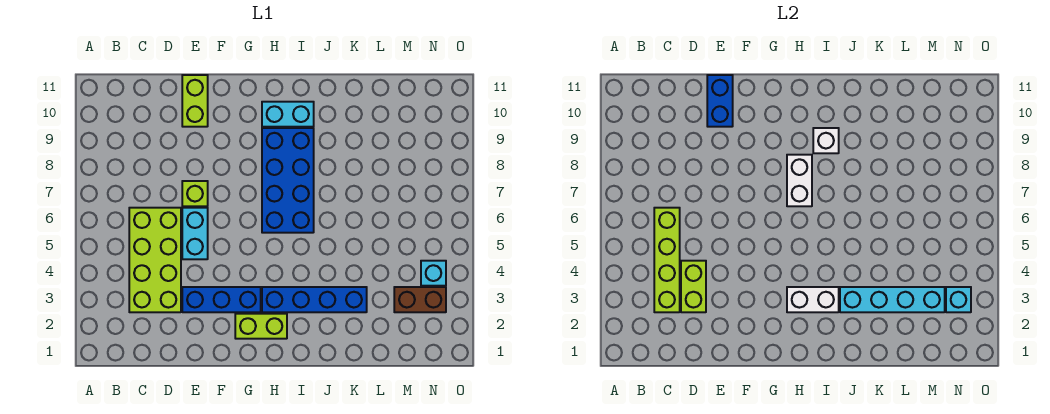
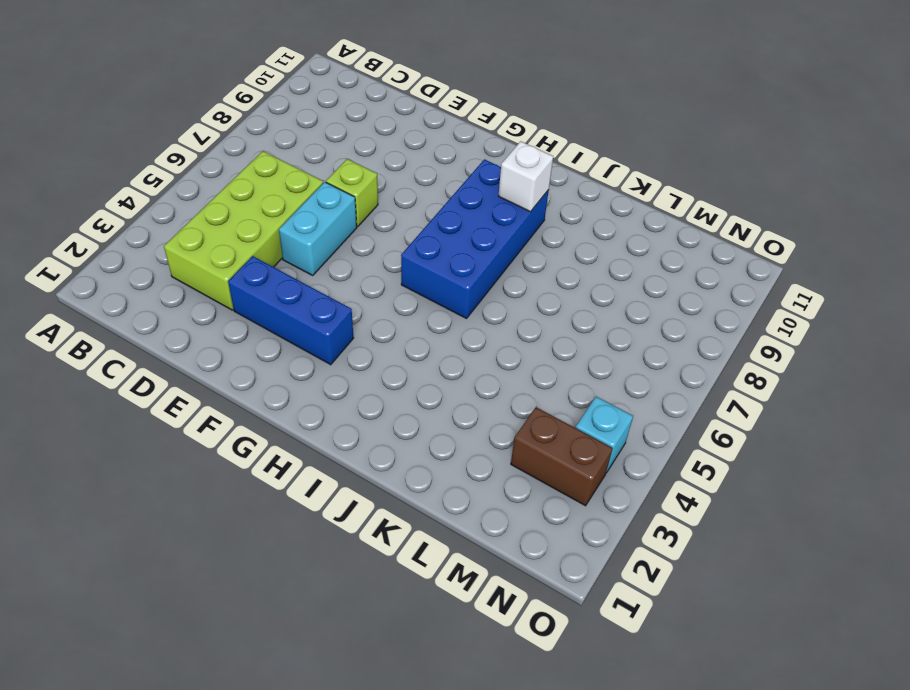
none -> lime brick E10:E11 level 1
none -> lime brick G2:H2 level 1
none -> blue brick H3:K3 level 1

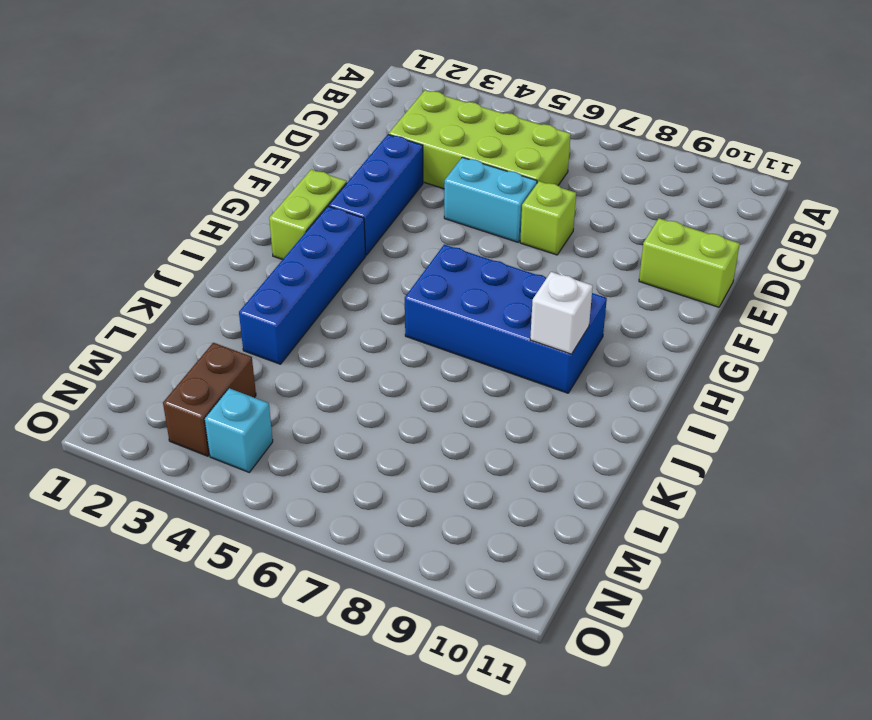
none -> cyan brick H10:I10 level 1
none -> lime brick C3:C6 level 2
none -> lime brick D3:D4 level 2

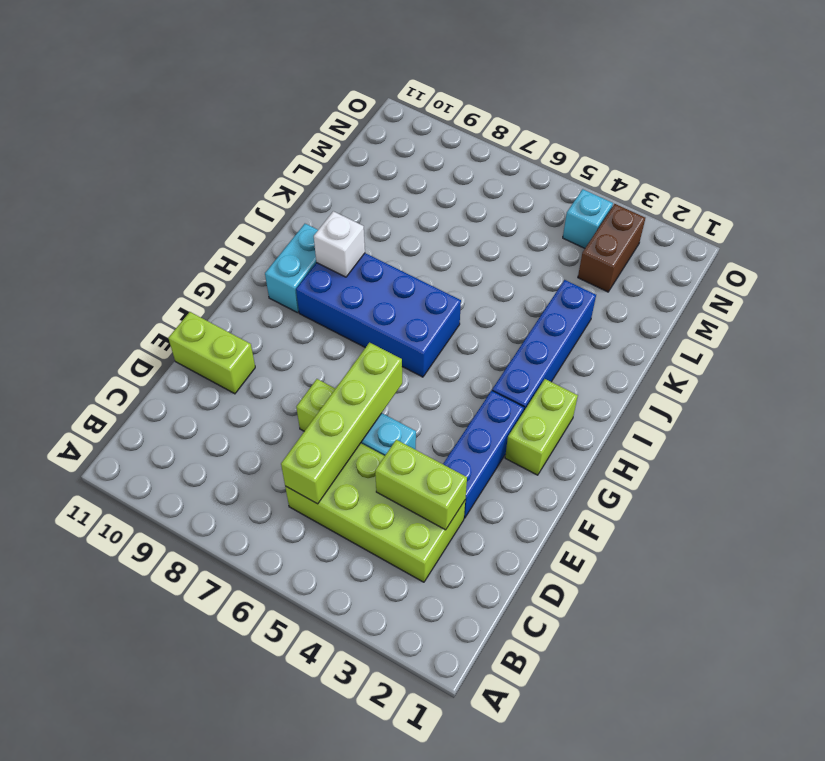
lime brick C6:F6 level 2 -> lime brick C3:C6 level 2
none -> blue brick E10:E11 level 2
none -> white brick H3:I3 level 2
none -> white brick H7:H8 level 2

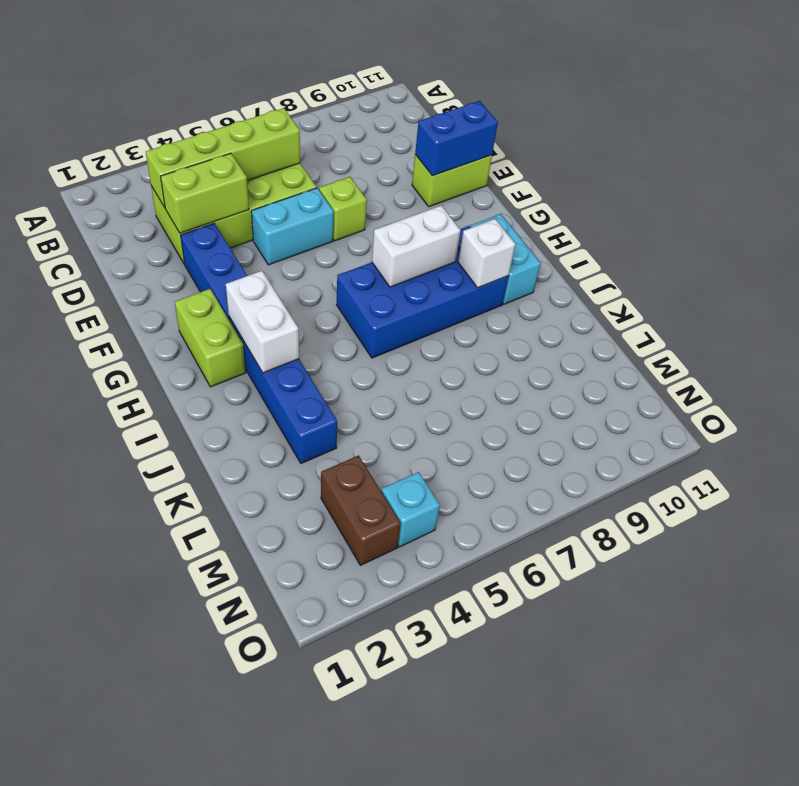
none -> cyan brick J3:M3 level 2
none -> cyan brick N3 level 2

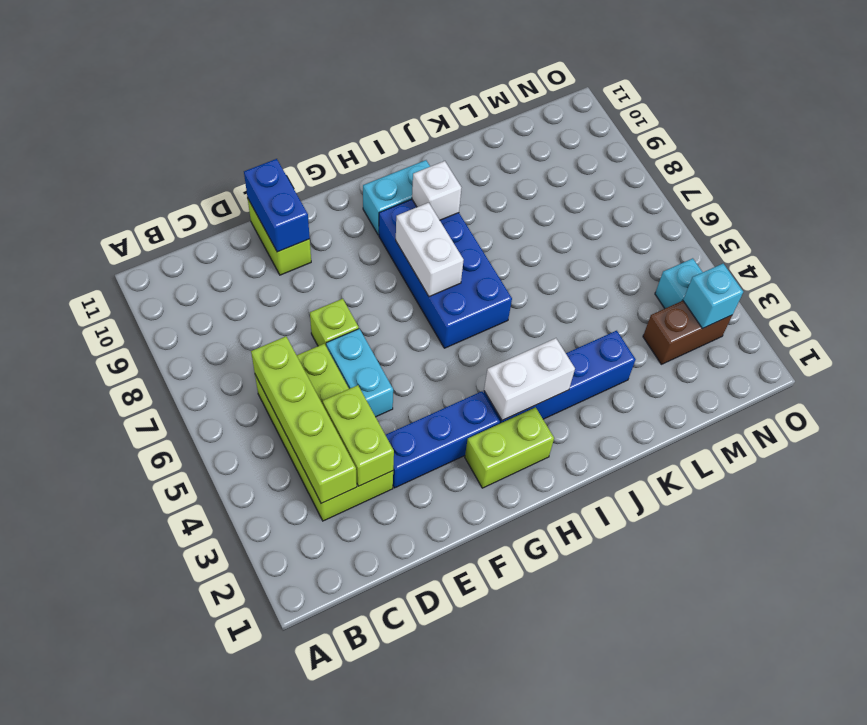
none -> cyan brick J3:M3 level 2

